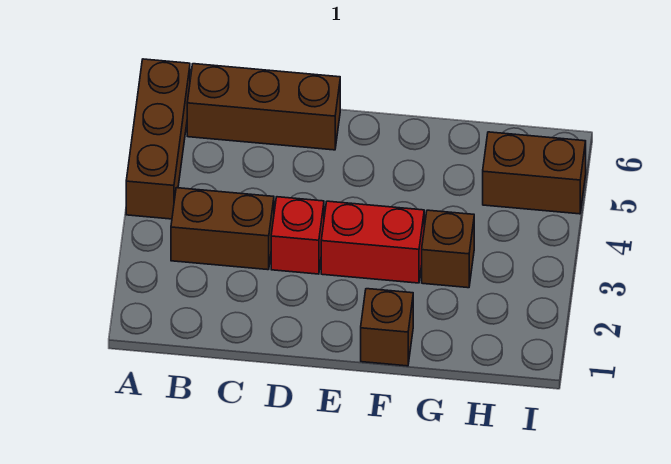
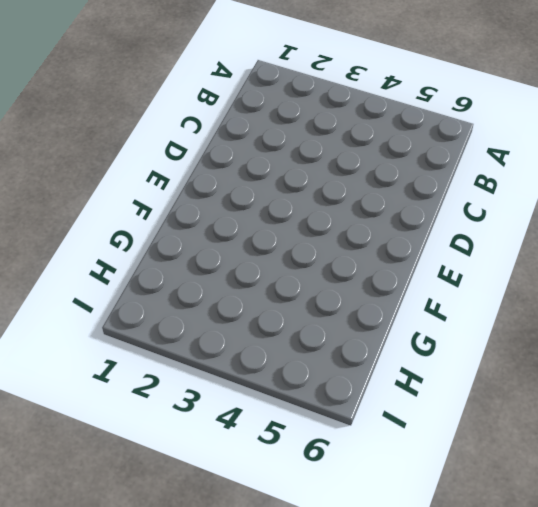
none -> brown brick A4:A6 level 1
none -> brown brick B3:C3 level 1

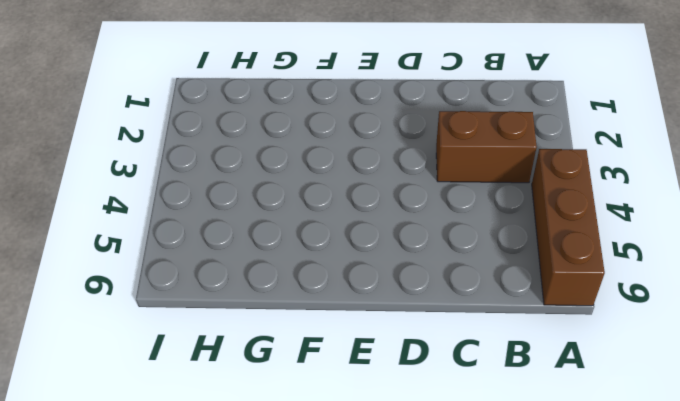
none -> brown brick B6:D6 level 1
none -> red brick D3 level 1

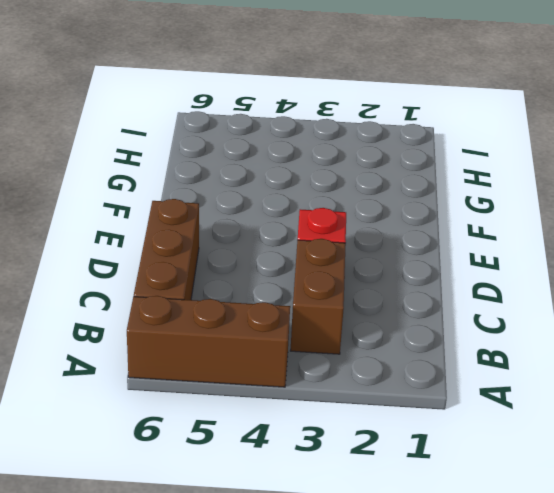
none -> red brick E3:F3 level 1
none -> brown brick F1 level 1

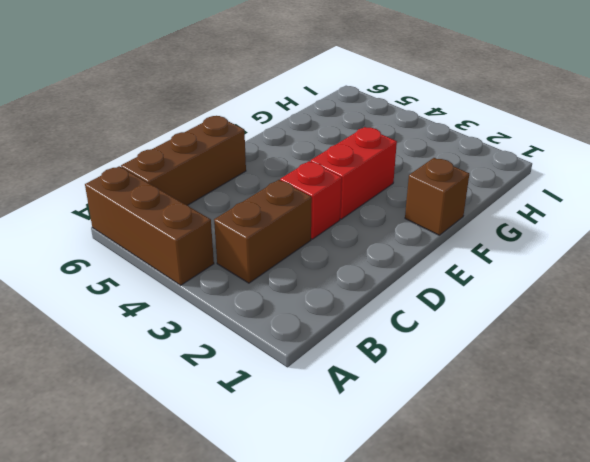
none -> brown brick G3 level 1
none -> brown brick H5:I5 level 1

